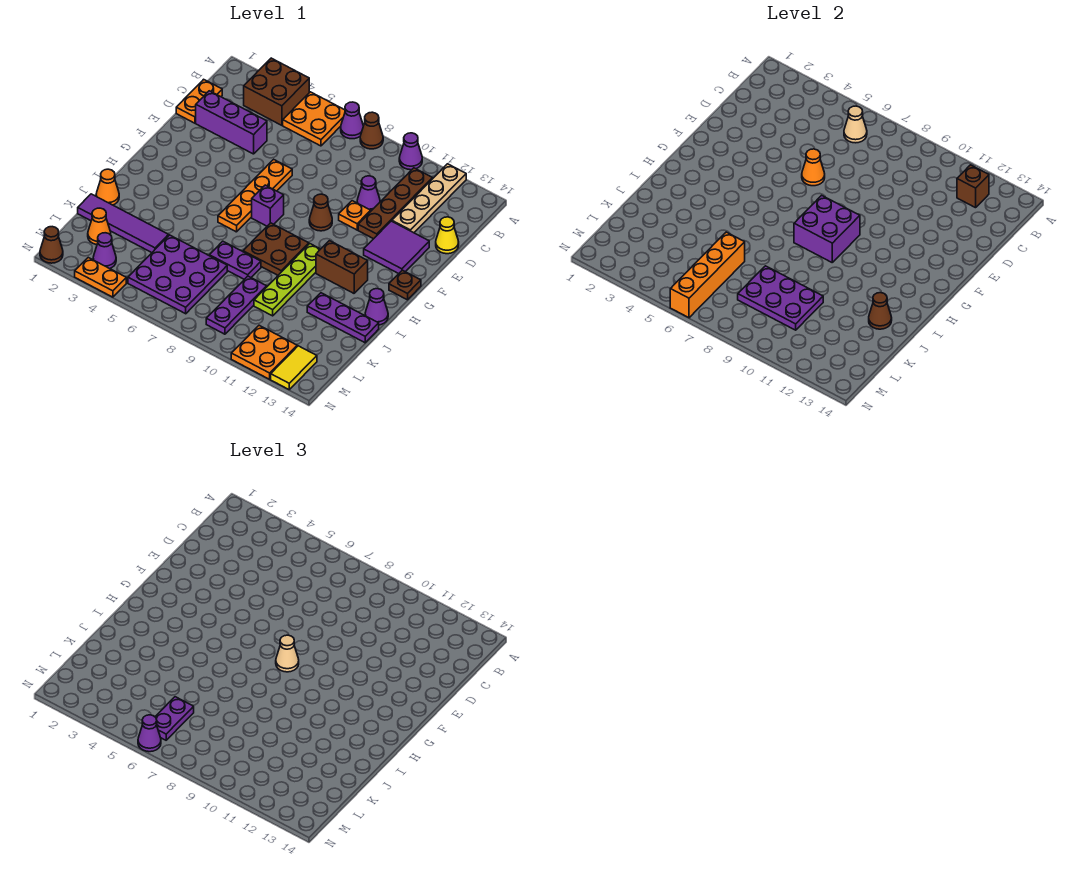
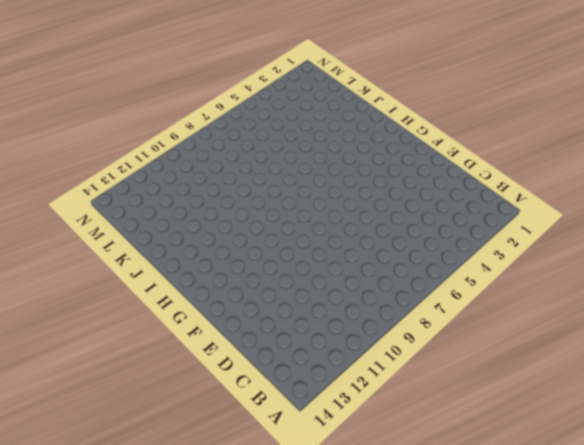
none -> brown brick A3:B4 level 1
none -> orange plate A5:B6 level 1
none -> purple cone A7 level 1
none -> brown cone A8 level 1

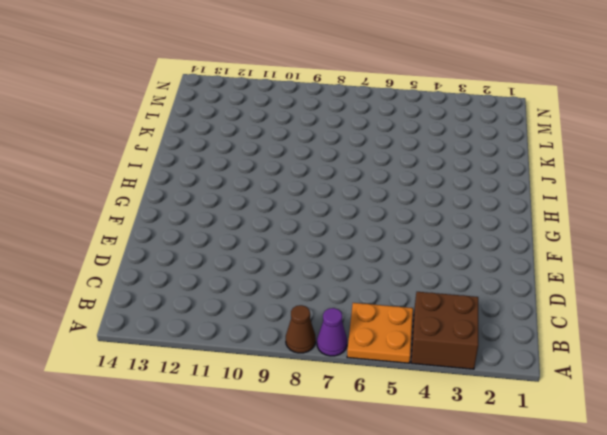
none -> purple cone A10 level 1
none -> tan plate A12:D12 level 1
none -> brown plate B11:E11 level 1
none -> orange plate C1:D1 level 1

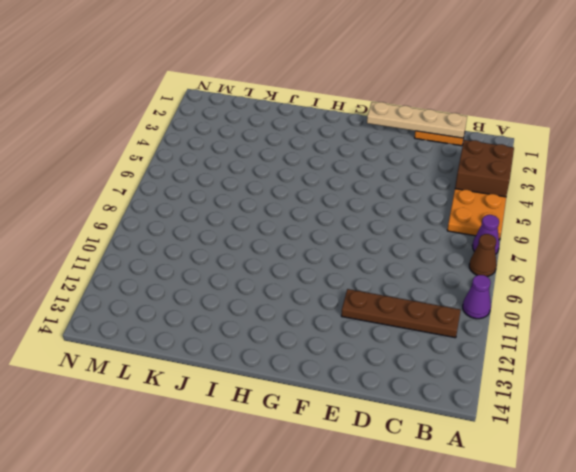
tan plate C1:F1 level 2 -> tan plate A12:D12 level 1
none -> purple brick D2:D4 level 1
none -> purple cone D10 level 1
none -> yellow cone D14 level 1
none -> orange plate E6:H6 level 1

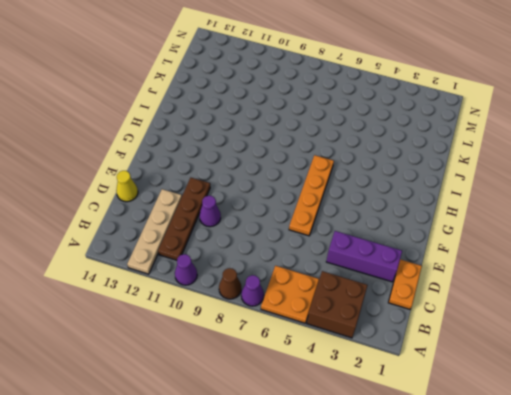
none -> orange plate E10 level 1
none -> purple tile E12:F13 level 1
none -> brown cone F9 level 1
none -> purple brick G7 level 1

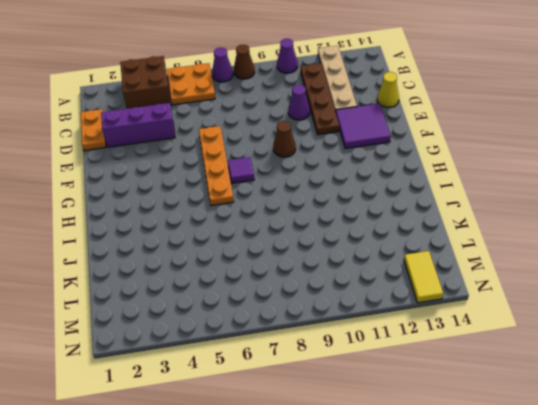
purple tile G7 level 1 -> purple brick G7 level 1
none -> orange plate E10 level 1
none -> brown plate G14 level 1
none -> brown plate H8:I9 level 1
none -> lime plate H10:K10 level 1

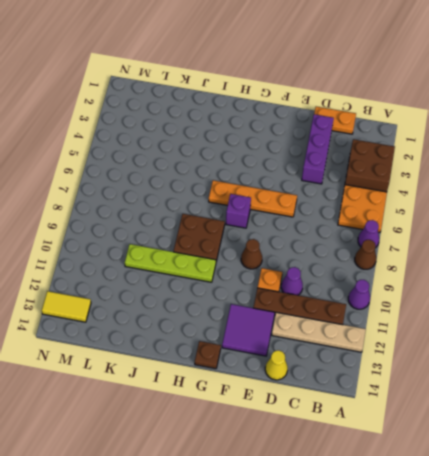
none -> brown brick H11:H12 level 1
none -> purple cone I14 level 1
none -> orange cone J1 level 1
none -> purple plate J7:J8 level 1

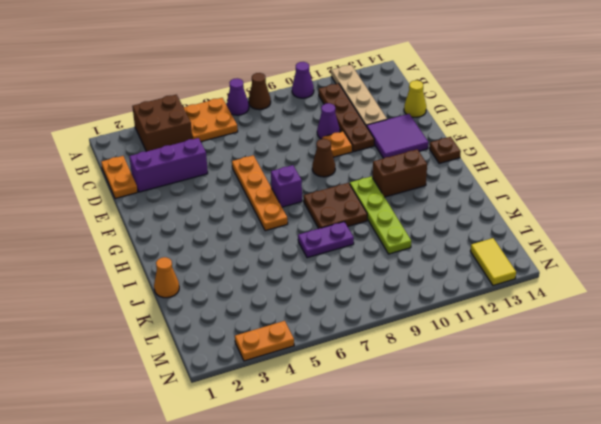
none -> purple cone I14 level 1
none -> purple plate J12:J14 level 1
none -> purple tile K1:K4 level 1
none -> purple plate K5:M7 level 1

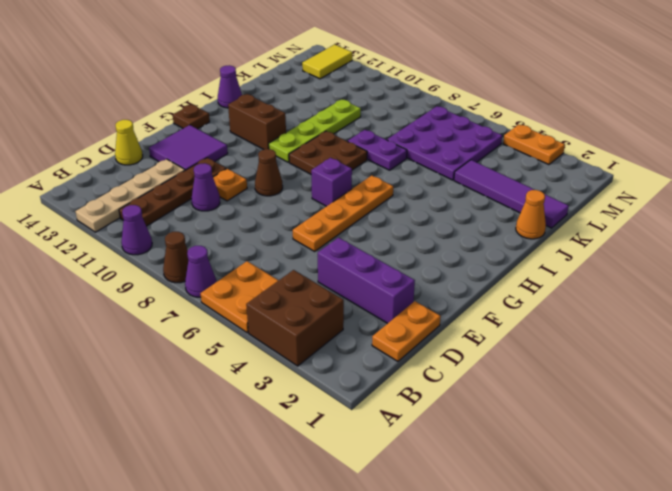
none -> purple plate J12:J14 level 1
none -> purple plate K9:M9 level 1
none -> orange cone L2 level 1
none -> purple cone M3 level 1

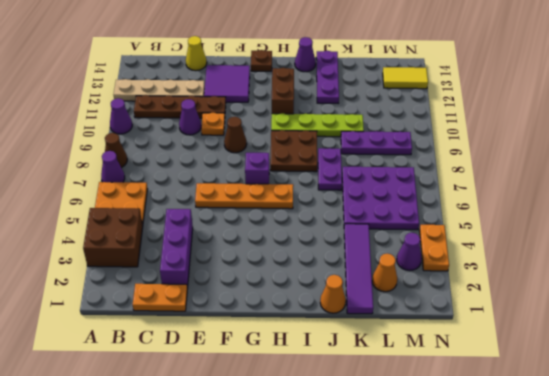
none -> orange plate M11:N12 level 1
none -> brown cone N1 level 1
none -> tan cone B6 level 2
none -> brown brick B12 level 2

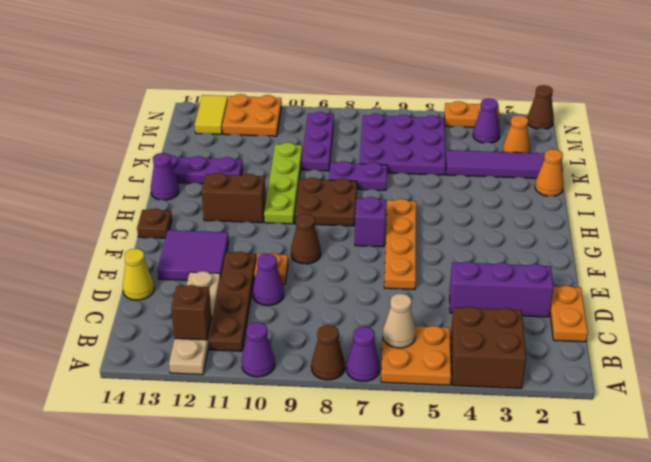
none -> orange cone E6 level 2
none -> purple brick G8:H9 level 2
none -> brown cone J13 level 2
none -> orange brick K6:N6 level 2

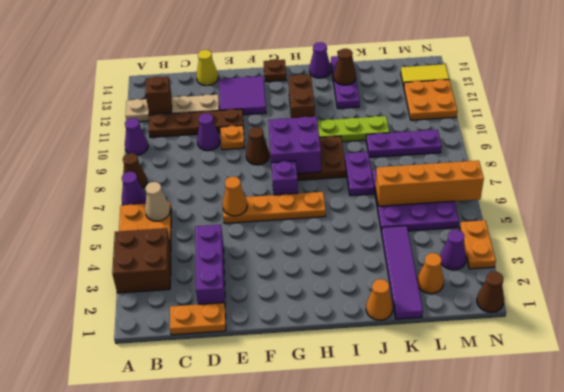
none -> purple plate K8:L10 level 2
none -> tan cone G8 level 3
none -> purple plate L6:M6 level 3
none -> purple cone N6 level 3

